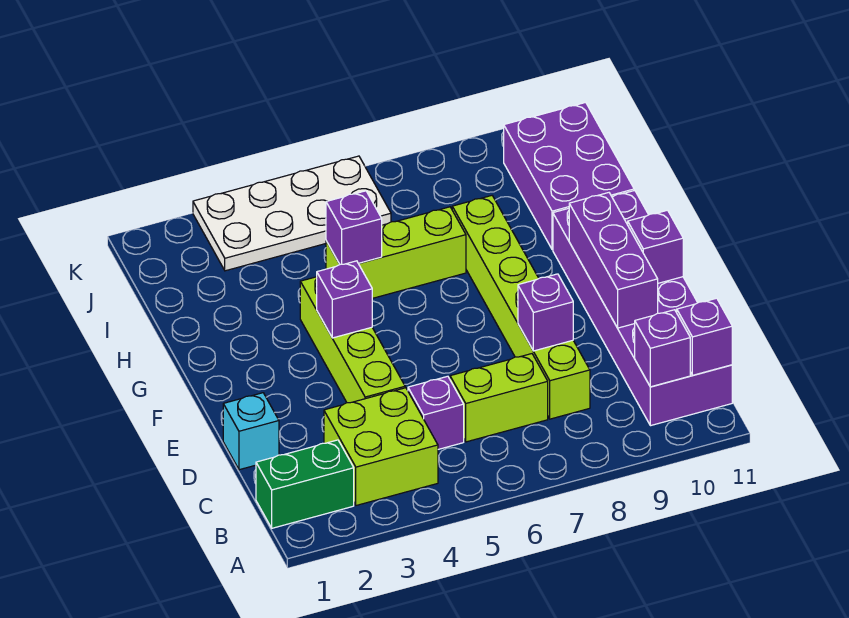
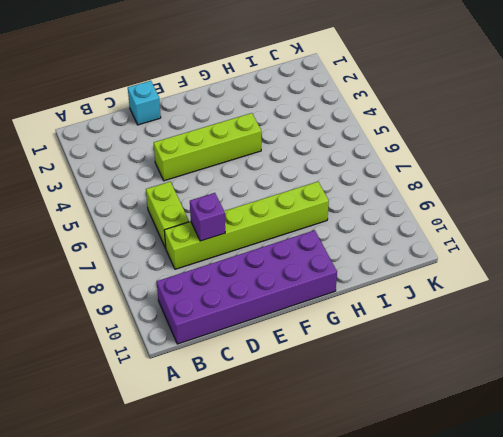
none -> green brick B1:B2 level 1
none -> lime brick B3:C4 level 1
none -> purple brick C5 level 1

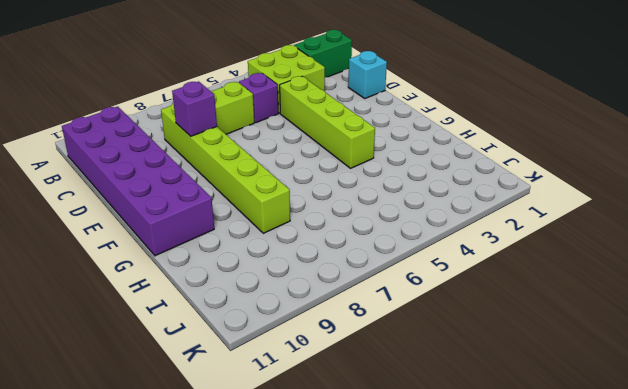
none -> lime brick H5:H7 level 1
none -> purple brick H10:J11 level 1
none -> white plate J3:K6 level 1

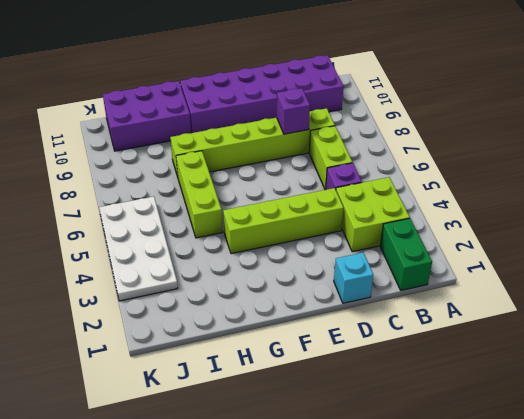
none -> purple brick B10 level 2
none -> purple brick B11 level 2
none -> purple brick D10:F10 level 2

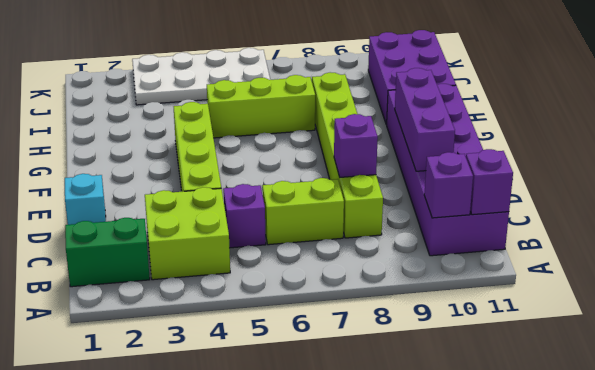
none -> purple brick E11 level 2
none -> purple brick F4 level 2
none -> purple brick H5 level 2

